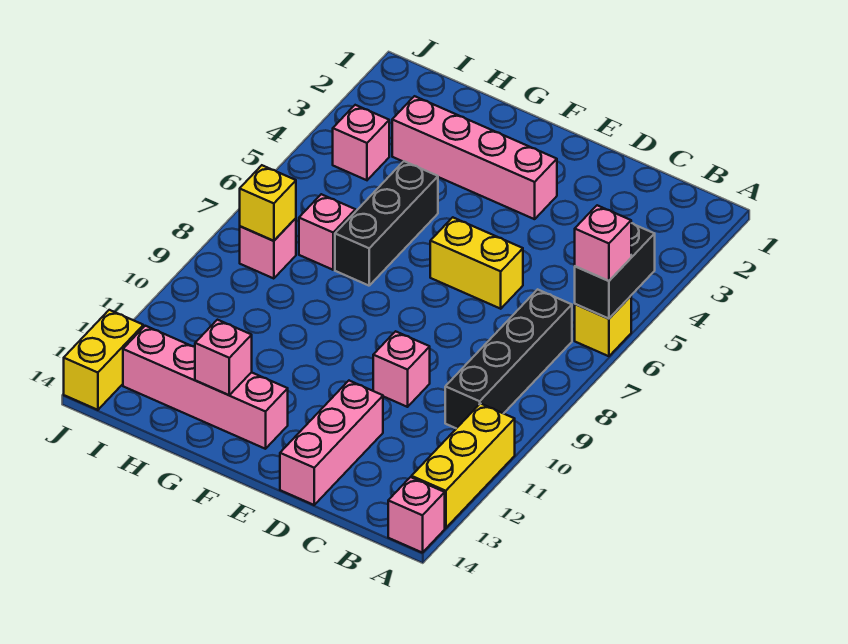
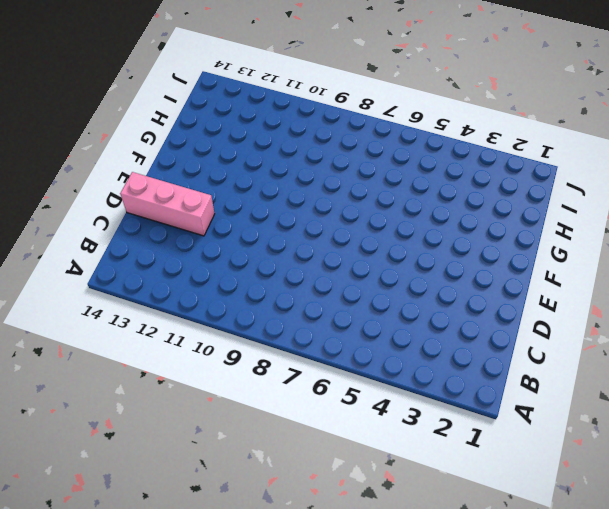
none -> yellow brick A6 level 1
none -> yellow brick A11:A13 level 1
none -> pink brick A14 level 1

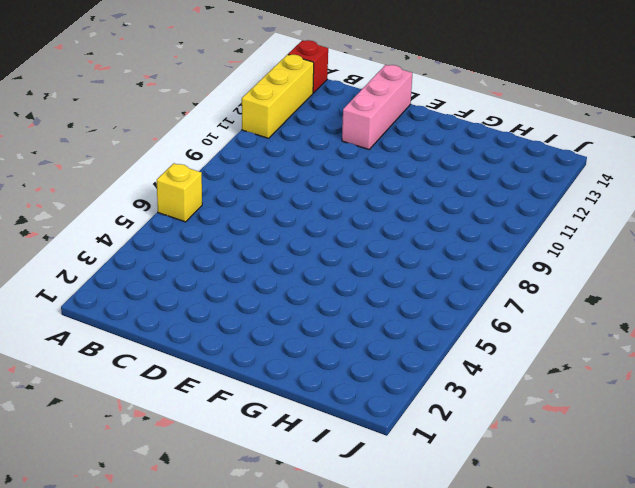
red brick A14 level 1 -> pink brick A14 level 1
none -> black brick B7:B10 level 1
none -> yellow brick D6:E6 level 1
none -> pink brick D10 level 1

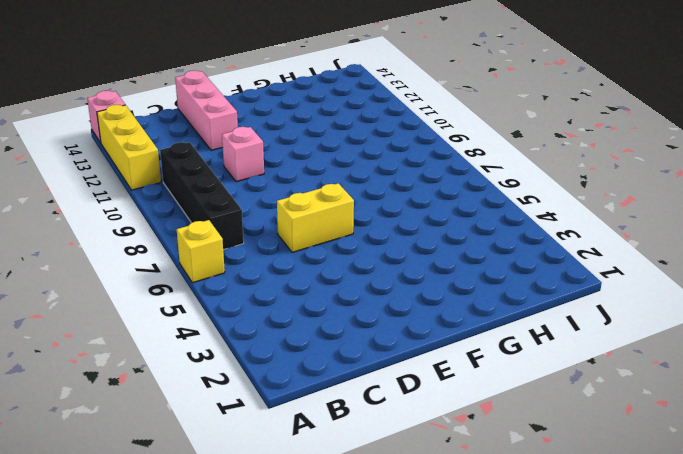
none -> pink brick E3:H3 level 1
none -> pink brick F13:I13 level 1
none -> black brick G5:G7 level 1

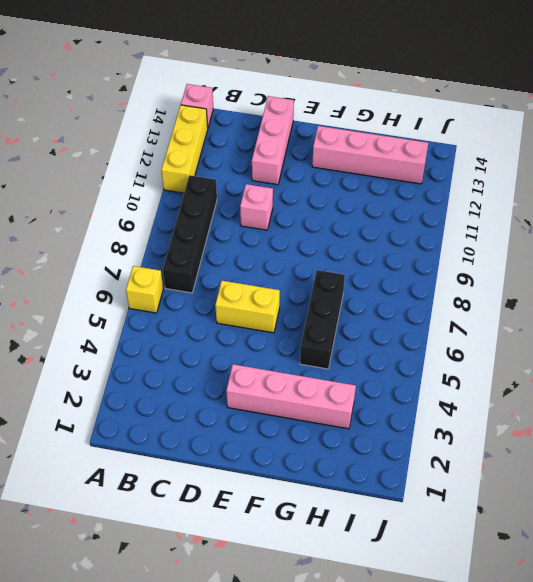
none -> pink brick H7 level 1
none -> pink brick I4 level 1
none -> pink brick I8 level 1

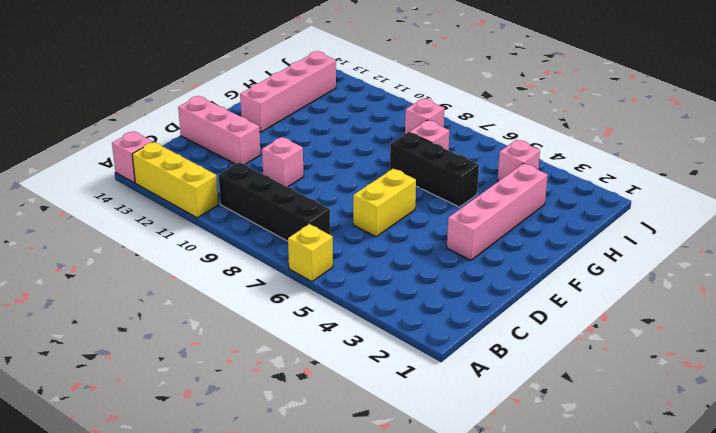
none -> yellow brick J13:J14 level 1
none -> black brick A5:A6 level 2
none -> pink brick G13 level 2

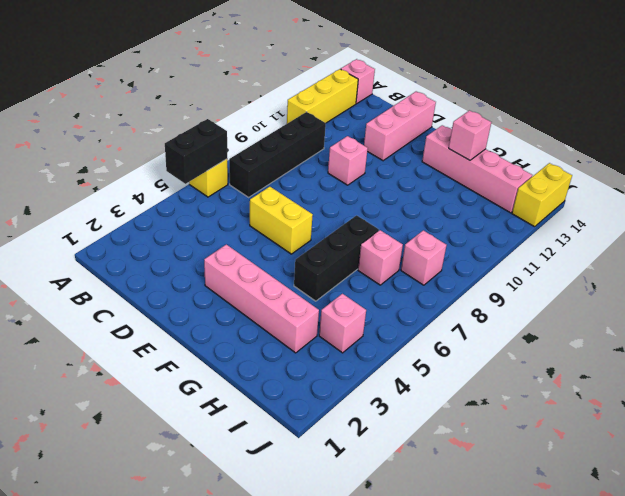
none -> yellow brick I8 level 2
none -> pink brick A6 level 3

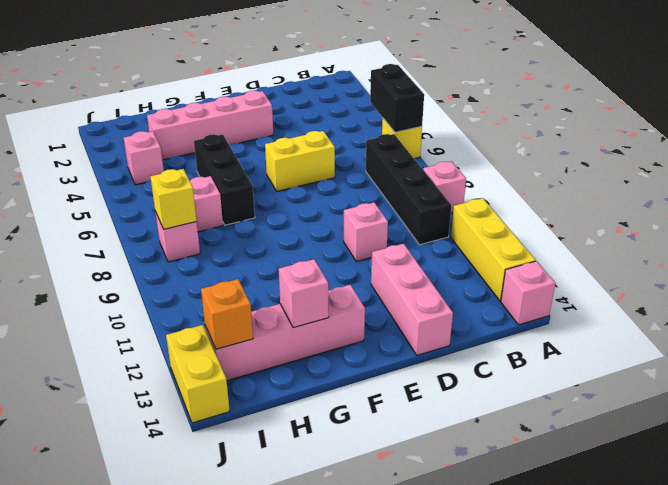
pink brick A9 level 1 -> pink brick A6 level 3
orange brick I13 level 2 -> none

